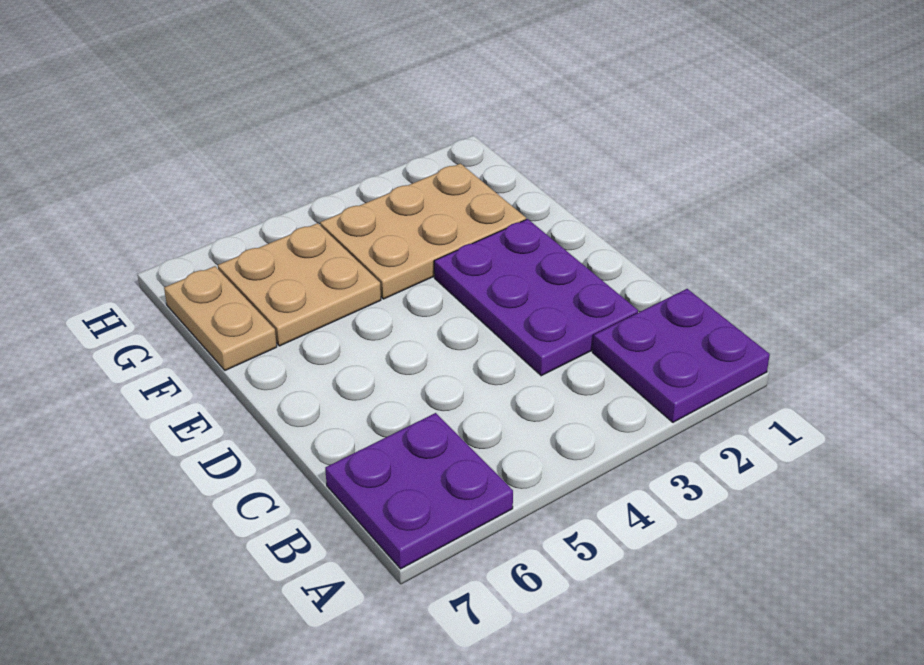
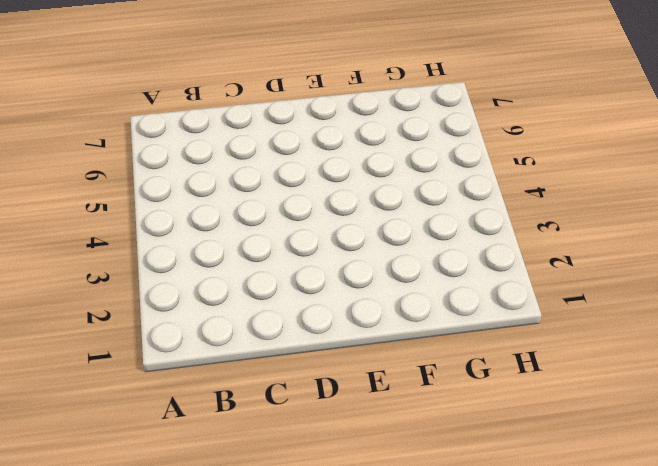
none -> purple plate A1:B2 level 1
none -> purple plate A6:B7 level 1

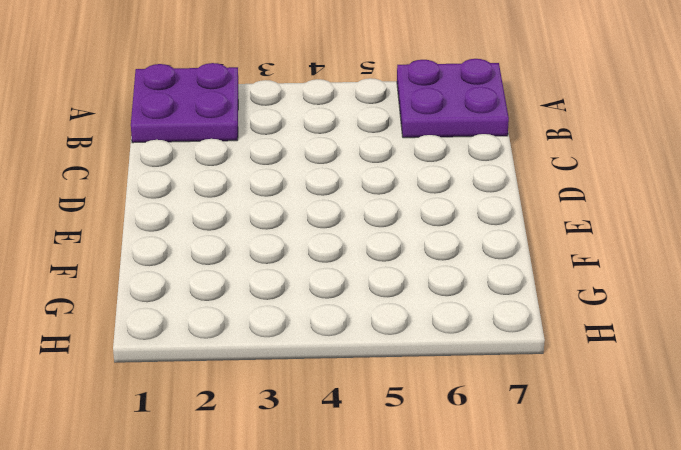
none -> purple plate C2:E3 level 1
none -> tan plate F2:G4 level 1

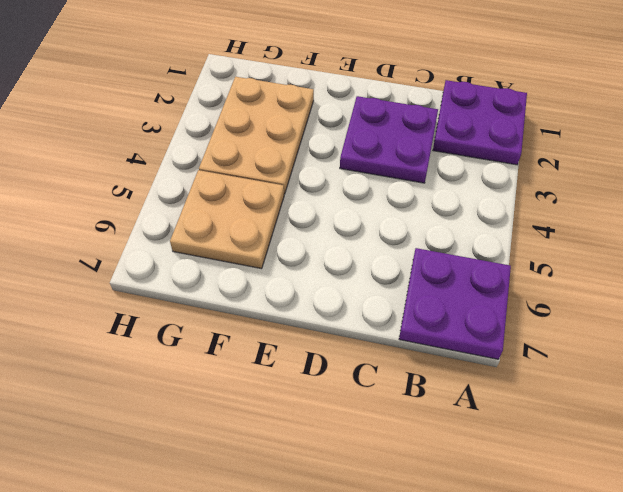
purple plate C2:D3 level 1 -> purple plate C2:E3 level 1
none -> tan plate F7:G7 level 1

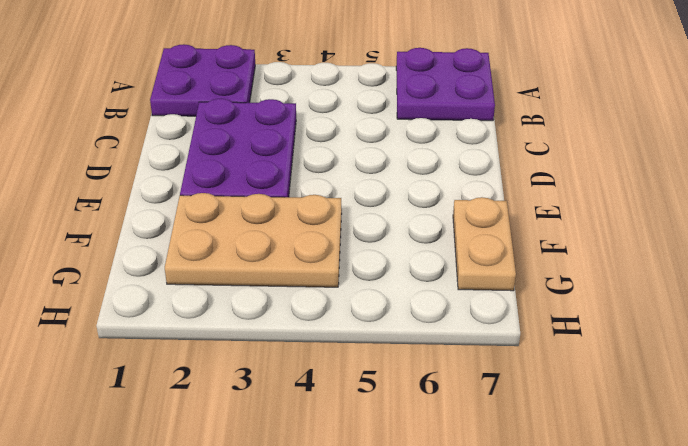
none -> tan plate F5:G6 level 1

